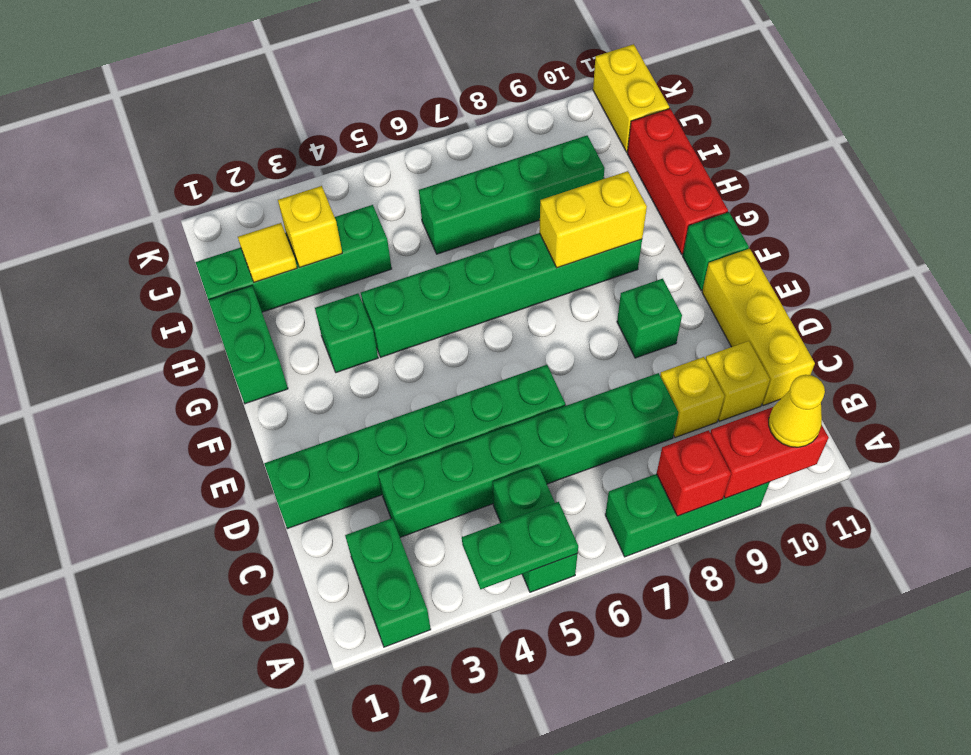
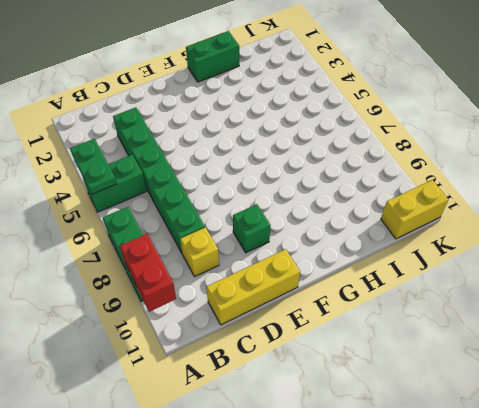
none -> green brick A2:B2 level 1
none -> yellow brick C10 level 1
none -> green brick D1:D6 level 1

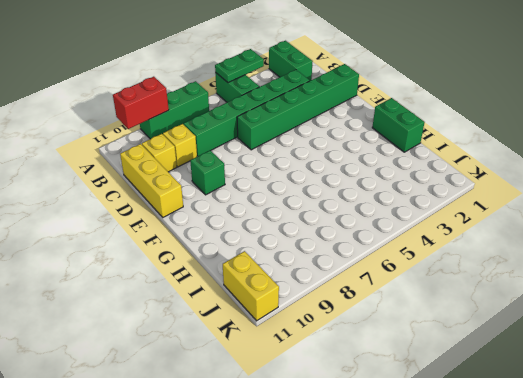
none -> green brick F11 level 1
none -> green brick G3 level 1
none -> green brick G4:G9 level 1

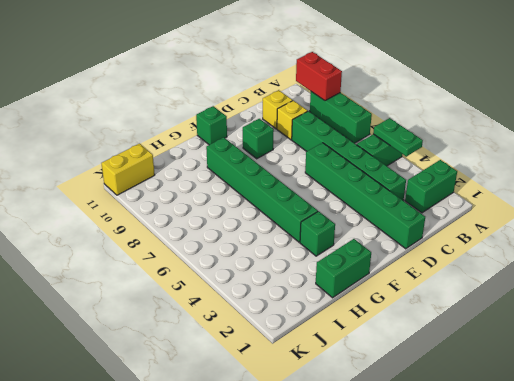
none -> yellow brick C11:E11 level 1
none -> red brick G11:I11 level 1
none -> green brick I1:I4 level 1

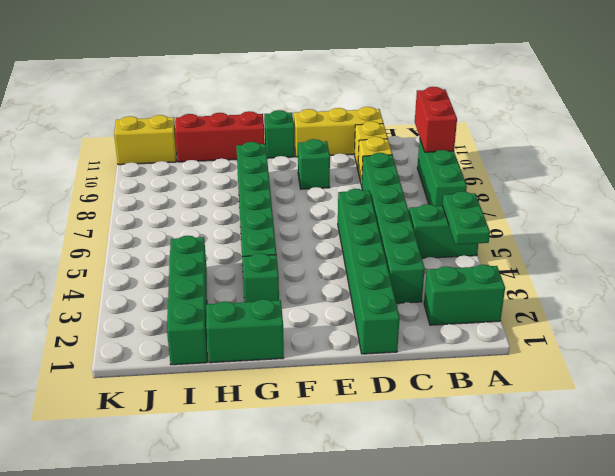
none -> green brick I6:I9 level 1
none -> red brick A8 level 2
none -> yellow brick G8:G9 level 2

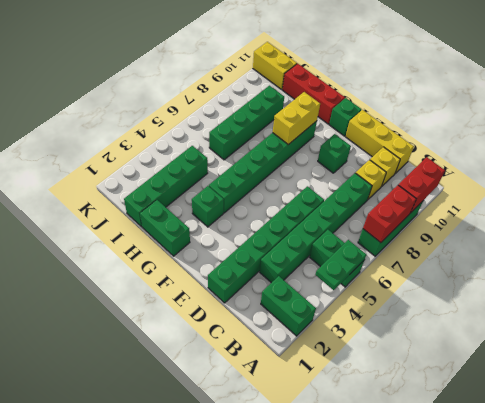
red brick A7:A8 level 2 -> red brick A8 level 2
none -> yellow tile I2 level 2
none -> yellow brick I3 level 2
none -> yellow cone A10 level 3

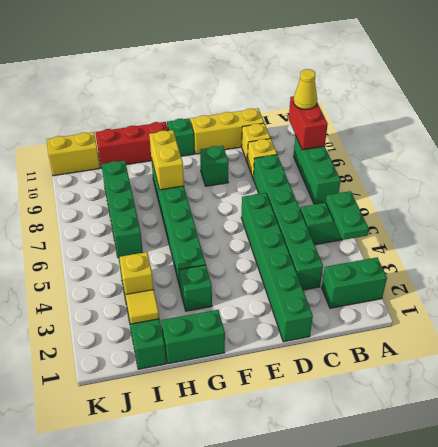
none -> red brick A8 level 2

